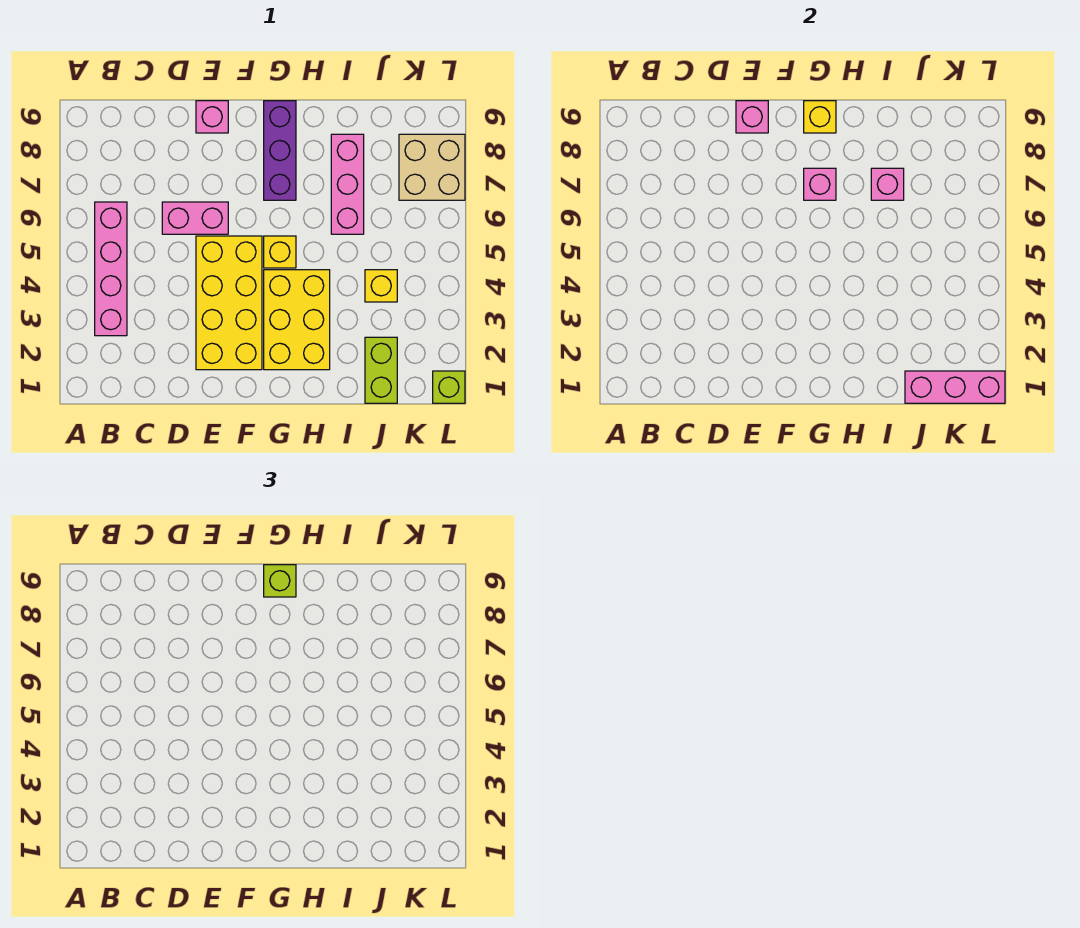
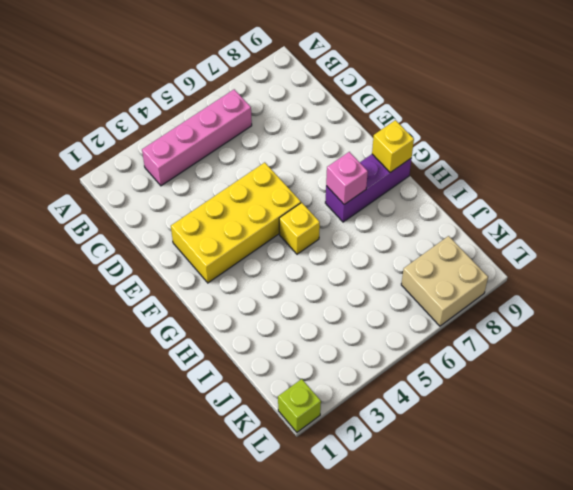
none -> pink brick D6:E6 level 1
none -> pink brick E9 level 1
none -> yellow brick G2:H4 level 1

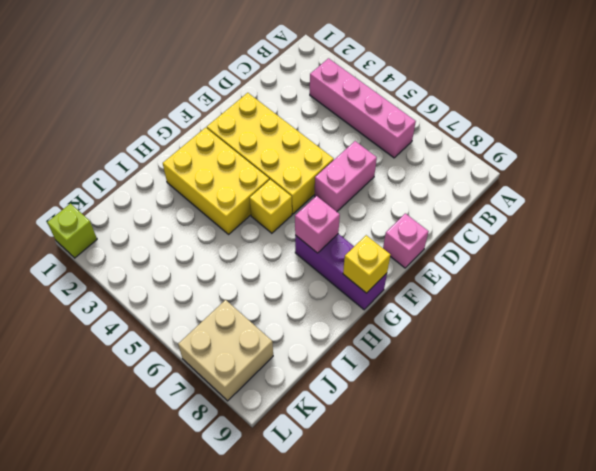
none -> pink brick I6:I8 level 1
none -> lime brick J1:J2 level 1
none -> yellow brick J4 level 1

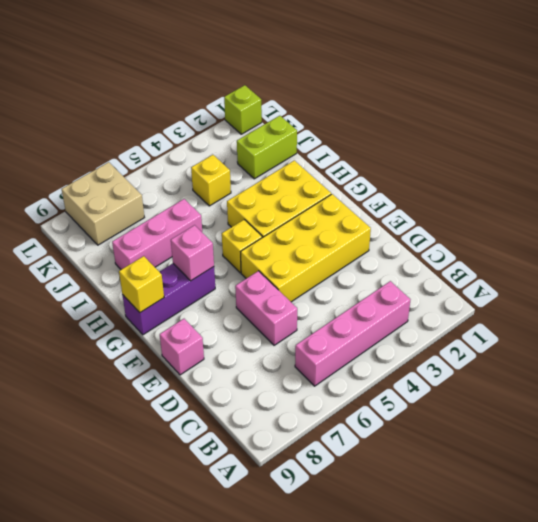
none -> pink brick E9 level 2
none -> pink brick I7 level 2
none -> pink brick J1:L1 level 2

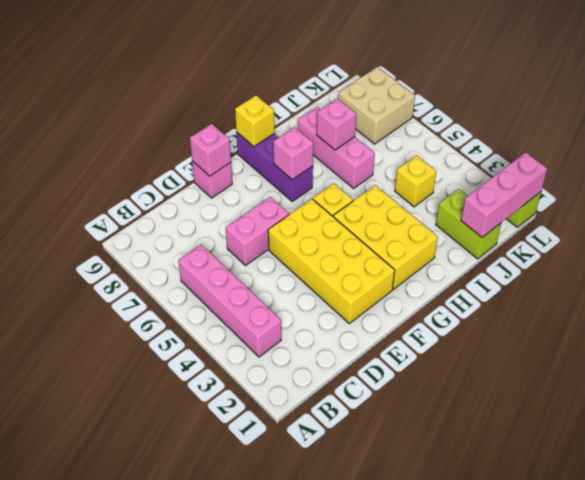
none -> lime brick G9 level 3

